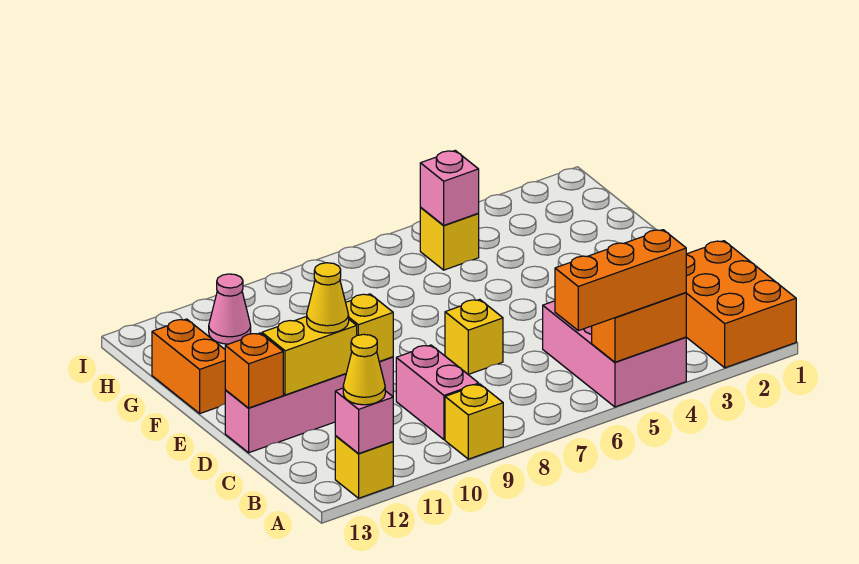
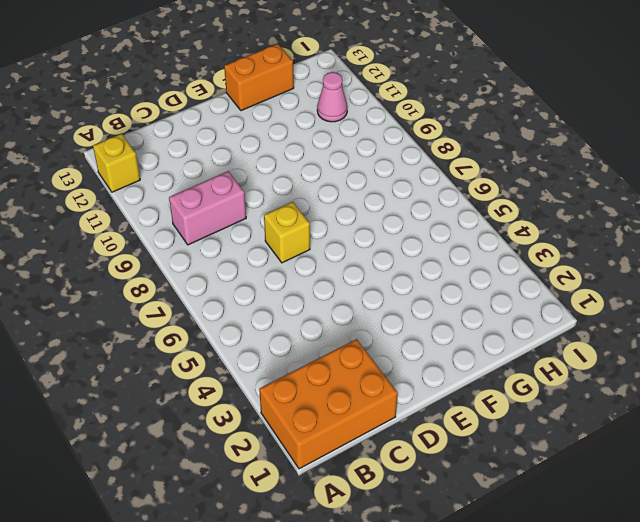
none -> pink brick A4:C5 level 1
none -> yellow brick A9 level 1
none -> pink brick D10:D13 level 1

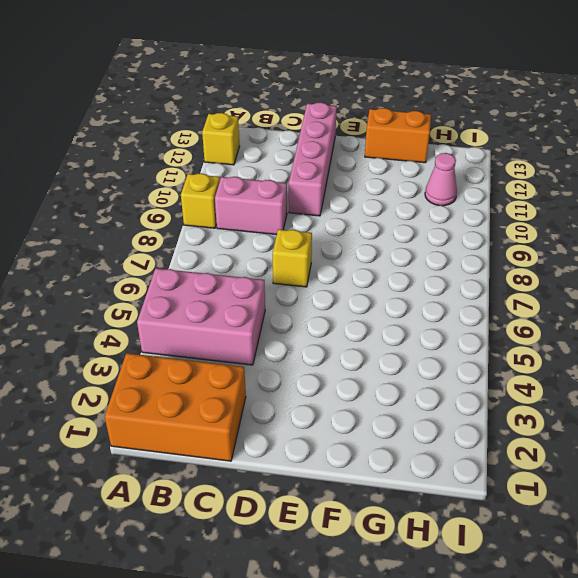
none -> yellow brick H5 level 1
none -> orange brick A4:A5 level 2
none -> pink brick A12 level 2

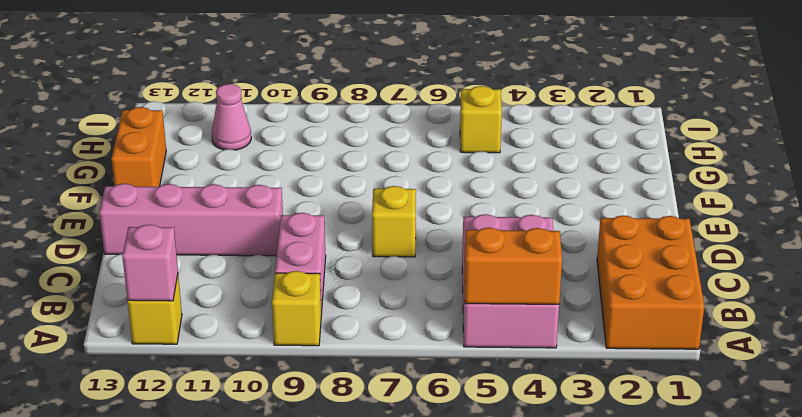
none -> yellow brick D10 level 2
none -> yellow brick D11:D12 level 2
none -> orange brick D13 level 2

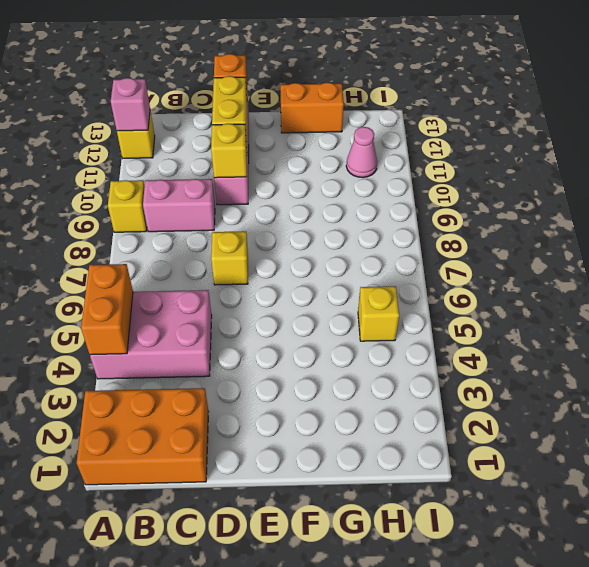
none -> pink brick H5 level 2
none -> orange brick A4:A6 level 3
none -> yellow cone A12 level 3

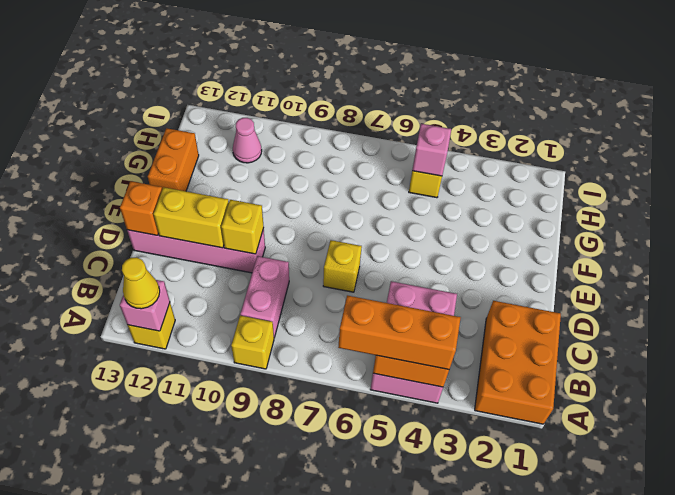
none -> yellow cone D11 level 3

